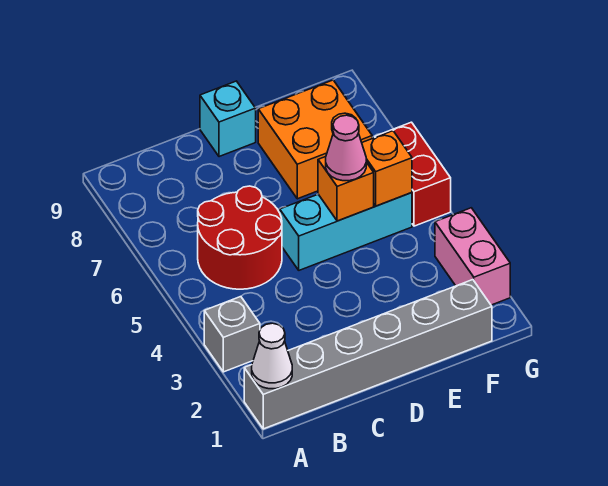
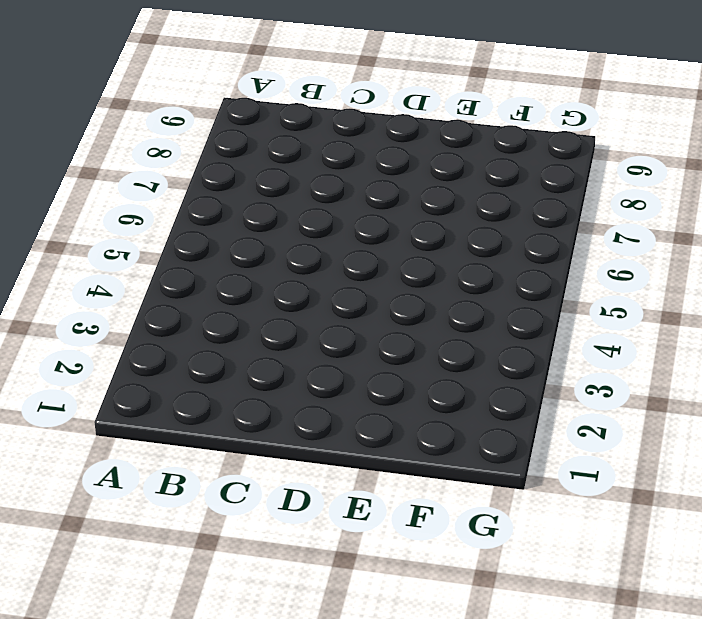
none -> grey brick A1:F1 level 1
none -> grey brick A3 level 1
none -> red round brick B5:C6 level 1

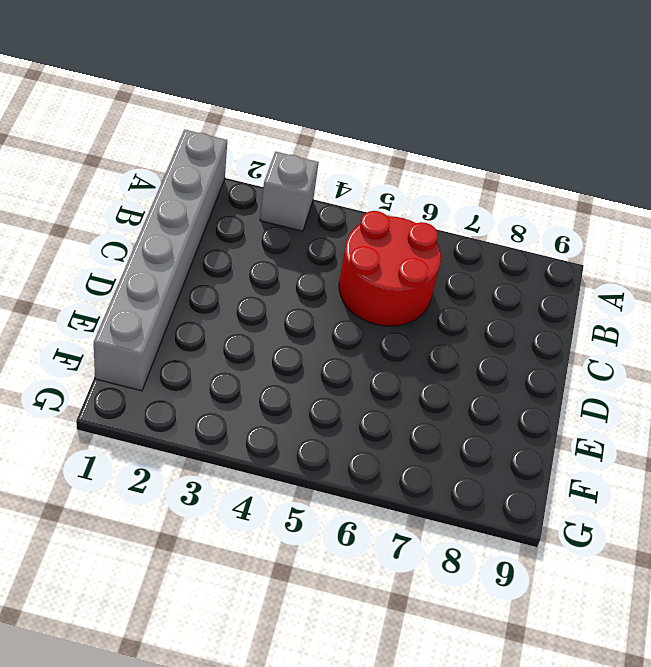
none -> cyan brick D5:F5 level 1
none -> cyan brick D9 level 1
none -> orange brick E7:F8 level 1

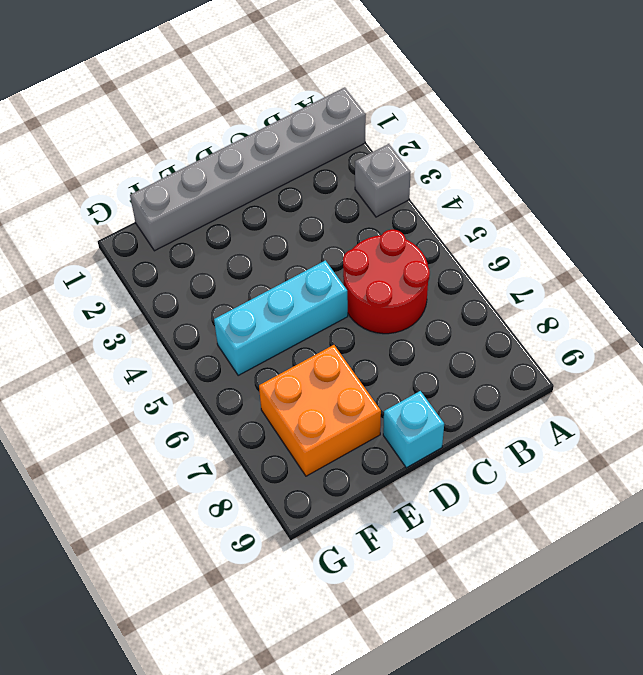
none -> pink brick G2:G3 level 1
none -> red brick G5:G6 level 1
none -> white cone A1 level 2

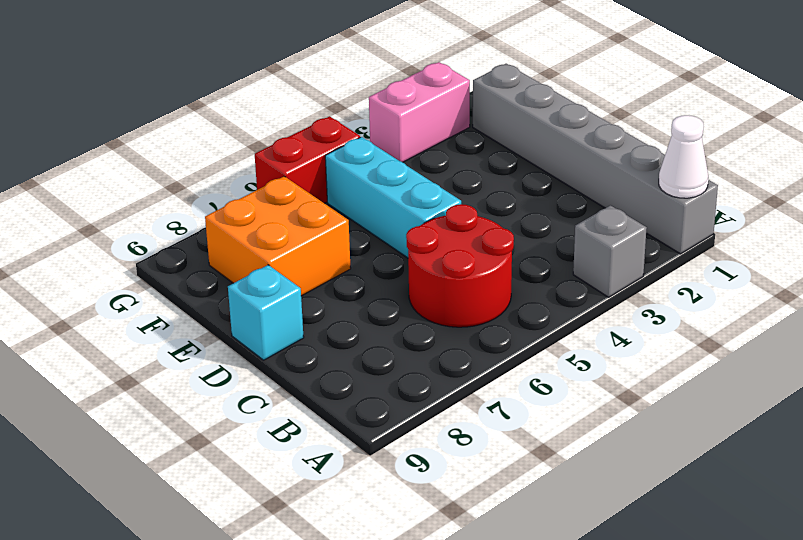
none -> orange brick E5 level 2
none -> orange brick F5 level 2
none -> pink cone E5 level 3

